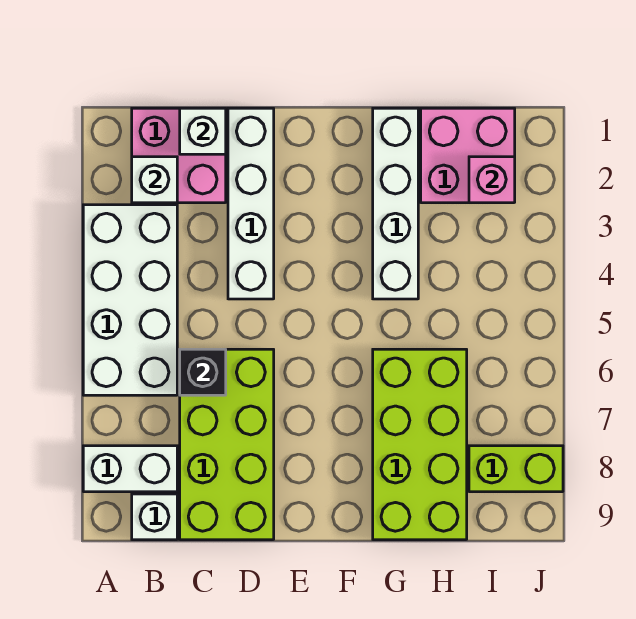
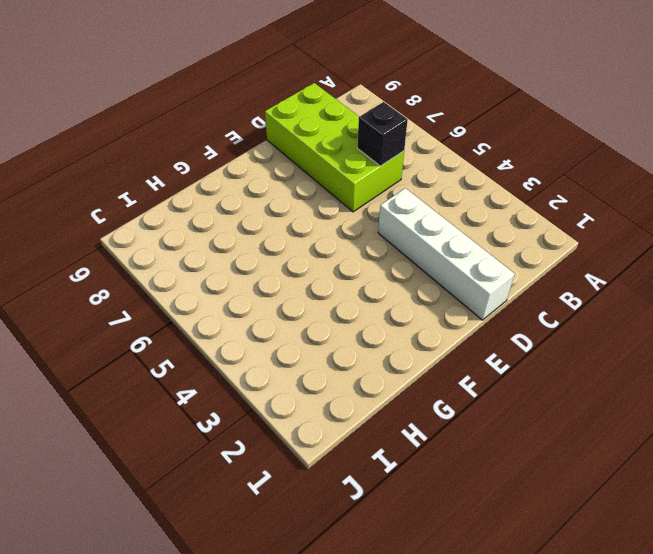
none -> white brick A3:B6 level 1
none -> white brick A8:B8 level 1
none -> pink brick B1:C2 level 1

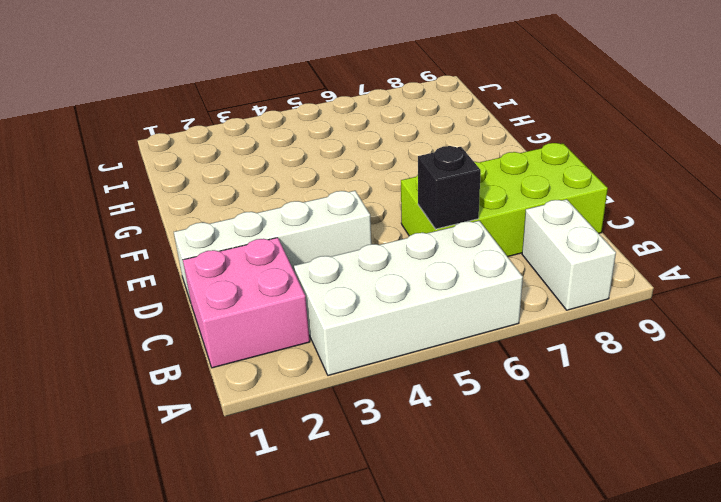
none -> white brick B9 level 1
none -> white brick G1:G4 level 1
none -> lime brick G6:H9 level 1

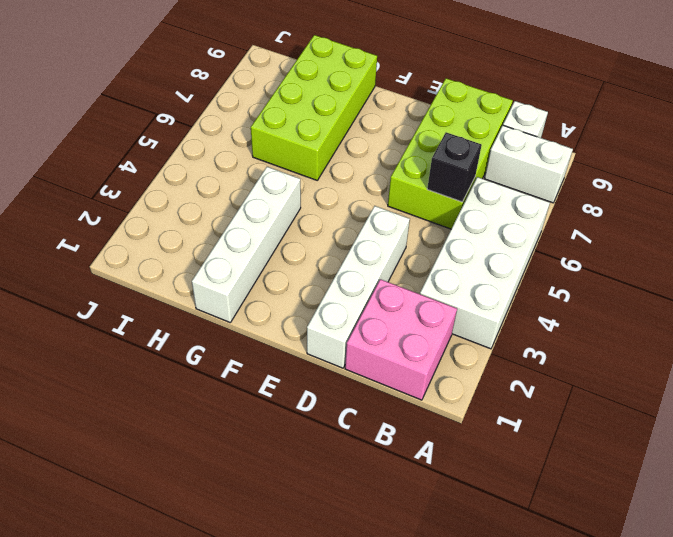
none -> pink brick H1:I2 level 1
none -> lime brick I8:J8 level 1
none -> white brick B2 level 2

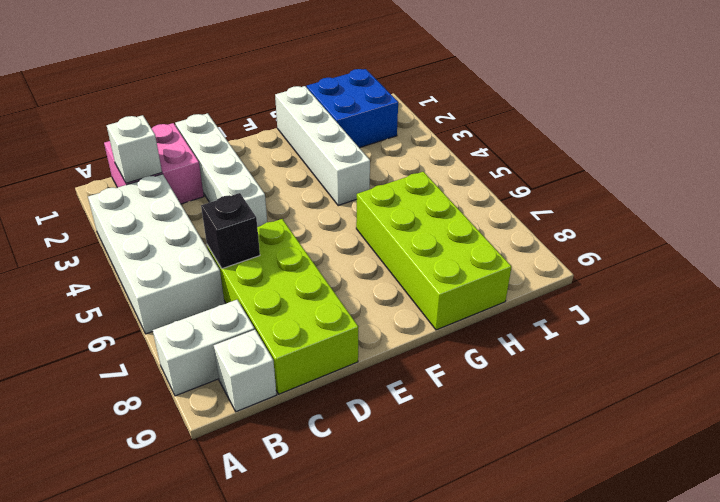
blue brick H1:I2 level 1 -> pink brick H1:I2 level 1
none -> lime brick I8:J8 level 1
none -> white brick C1 level 2
none -> pink brick I2 level 2

